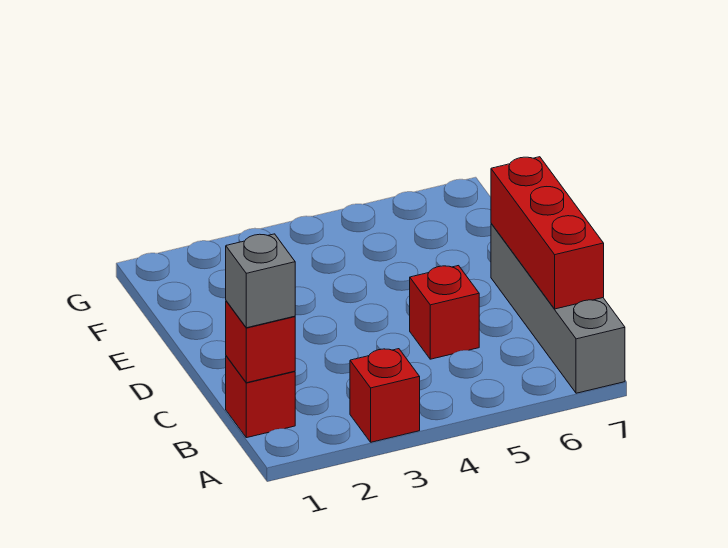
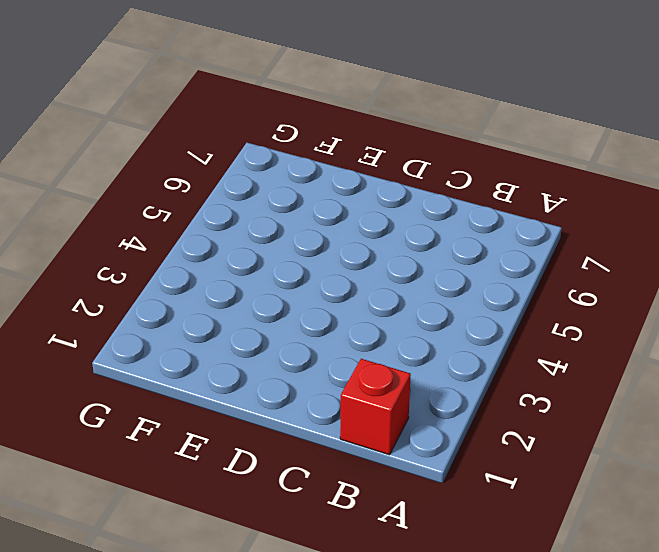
none -> red brick A3 level 1
none -> grey brick A7:D7 level 1

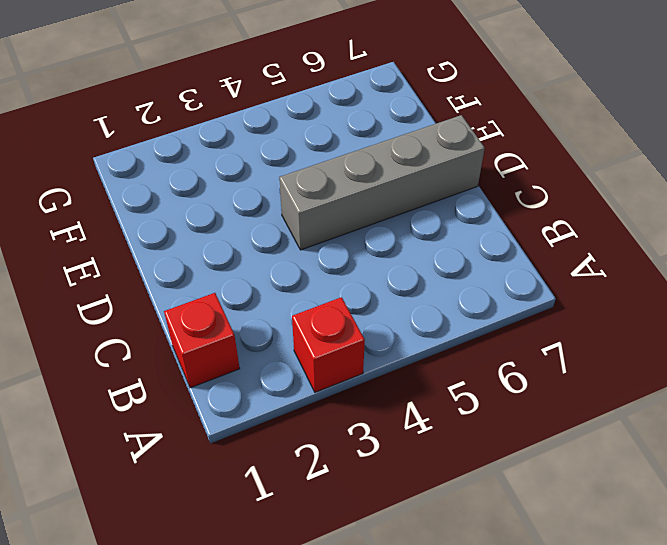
grey brick D4:D7 level 1 -> grey brick A7:D7 level 1
none -> red brick C5 level 1
none -> red brick B1 level 2

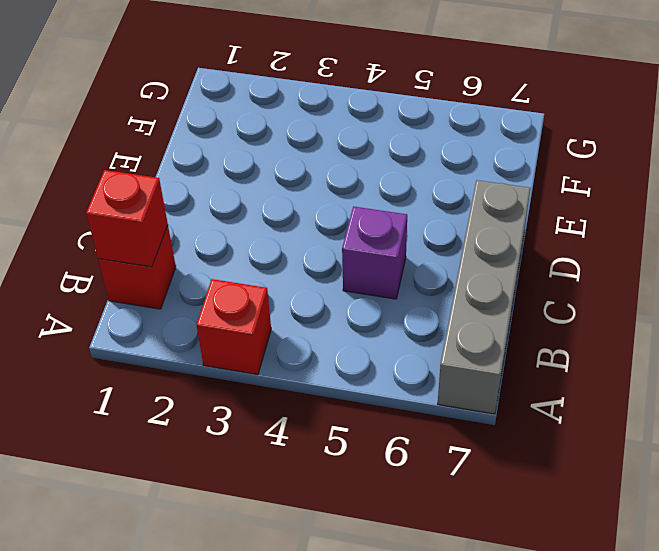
purple brick C5 level 1 -> red brick C5 level 1
none -> red brick B7:D7 level 2
none -> grey brick B1 level 3

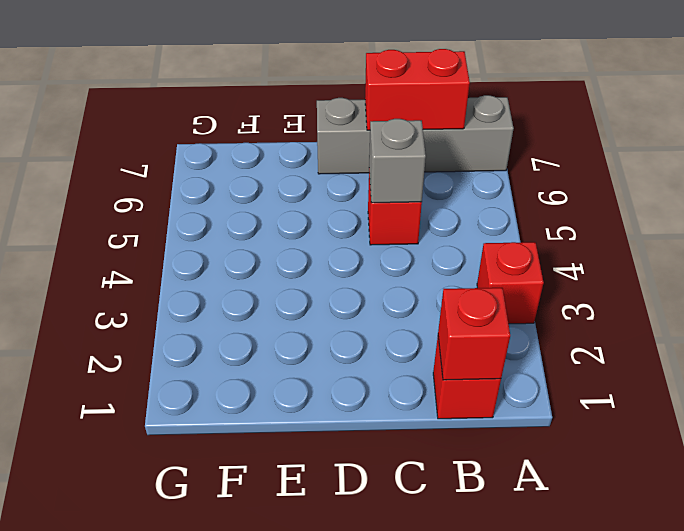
red brick B7:C7 level 2 -> red brick B7:D7 level 2
grey brick C5 level 2 -> grey brick B1 level 3

